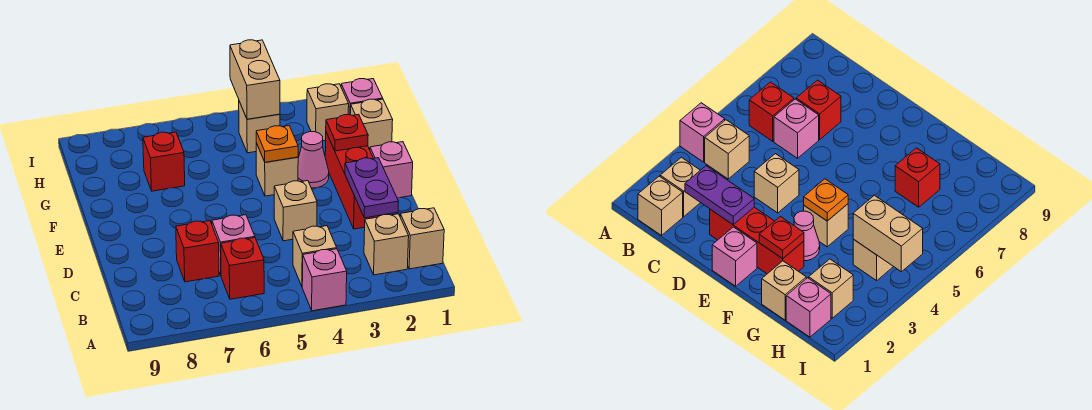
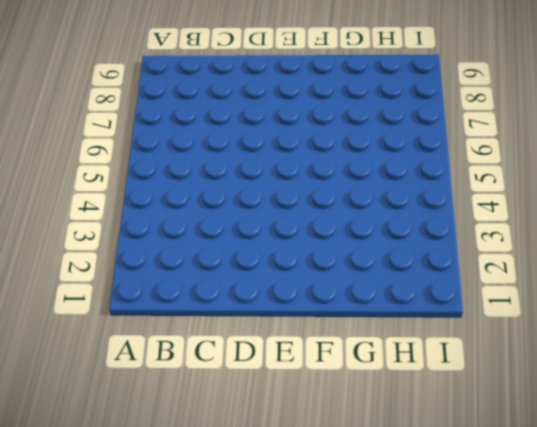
none -> pink brick A4 level 1
none -> tan brick B1 level 1
none -> tan brick B2 level 1

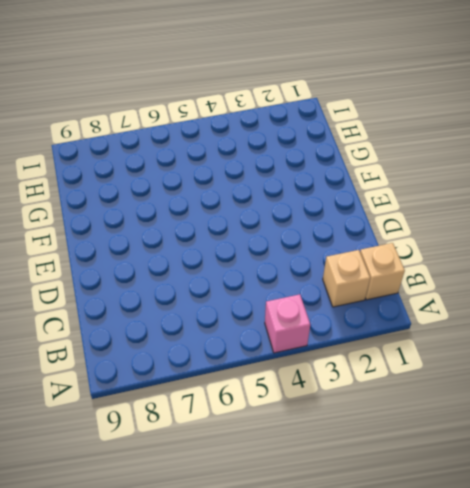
none -> tan brick B4 level 1
none -> red brick B6 level 1
none -> pink brick C6 level 1

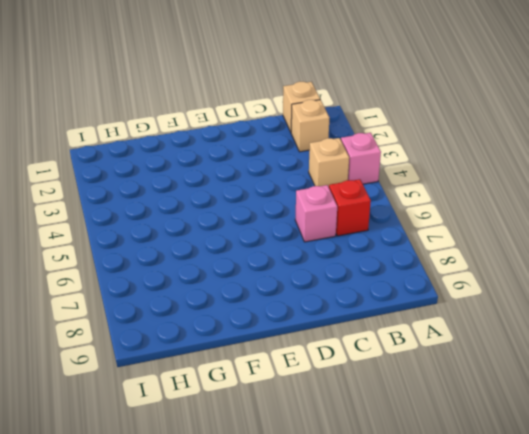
none -> red brick C7 level 1
none -> red brick D2:F2 level 1
none -> tan brick D4 level 1

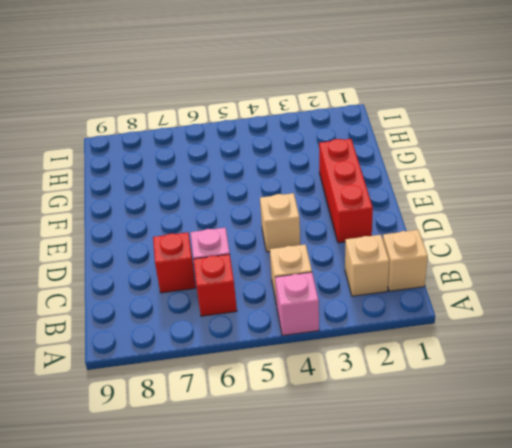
none -> pink brick E1 level 1
none -> pink cone F3 level 1
none -> tan brick F4 level 1

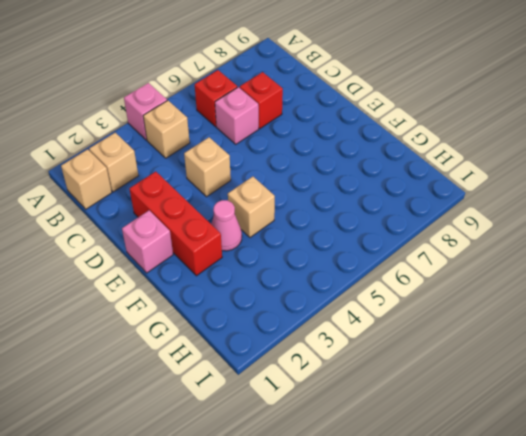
none -> tan brick G1 level 1
none -> red brick G7 level 1
none -> pink brick H1 level 1

